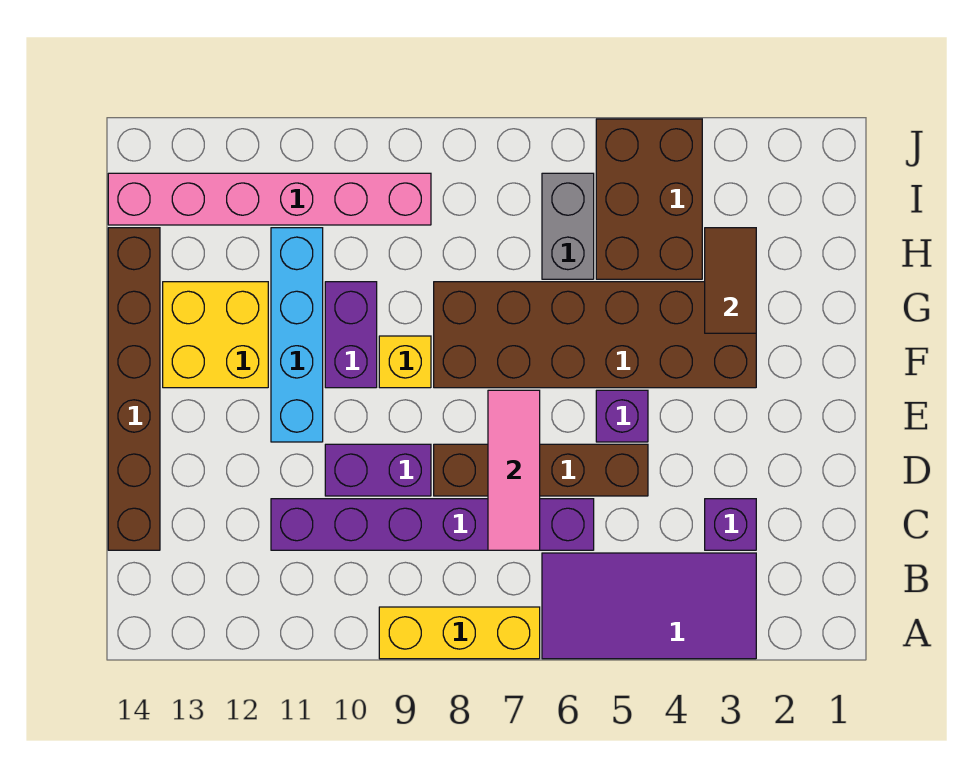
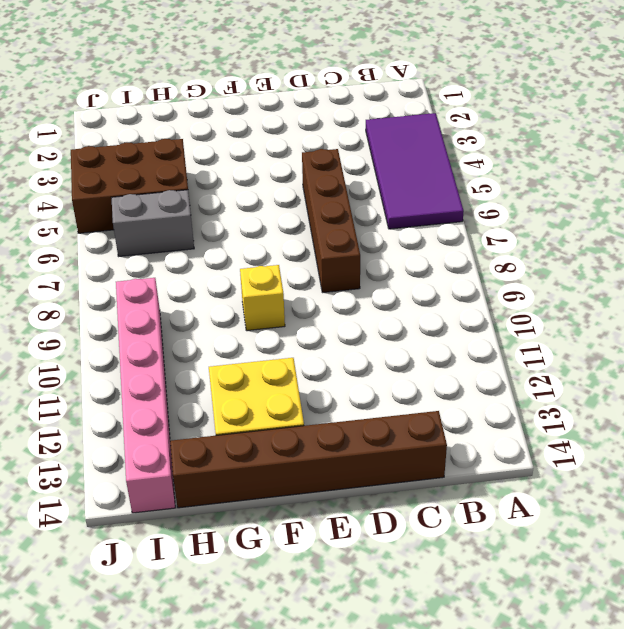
none -> yellow brick A7:A9 level 1
none -> purple brick C3 level 1
none -> purple brick C6:C11 level 1

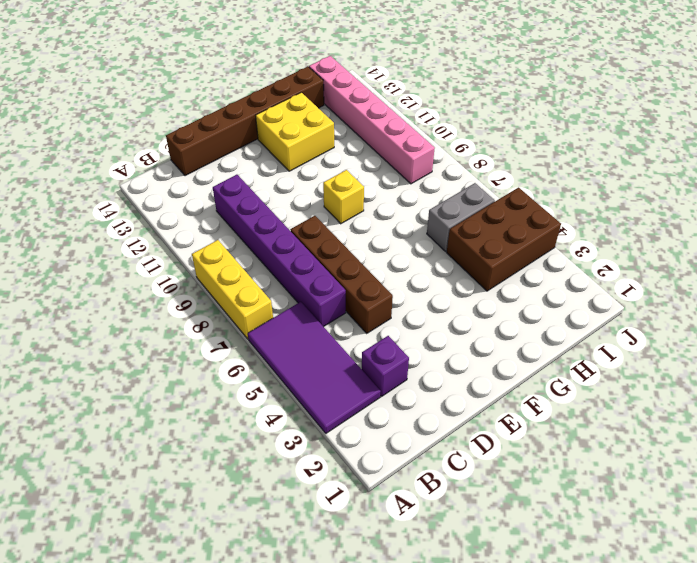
none -> purple brick D9:D10 level 1
none -> purple brick E5 level 1
none -> cyan brick E11:H11 level 1

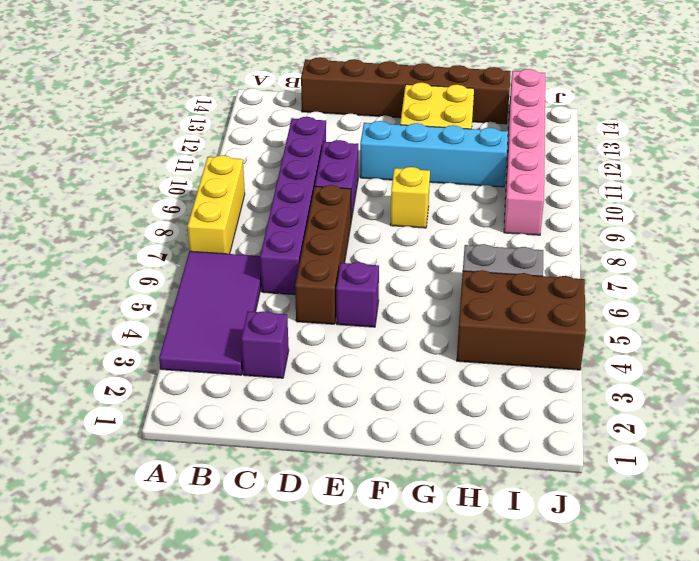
none -> brown brick F3:G8 level 1
none -> purple brick F10:G10 level 1
none -> pink tile C7:E7 level 2

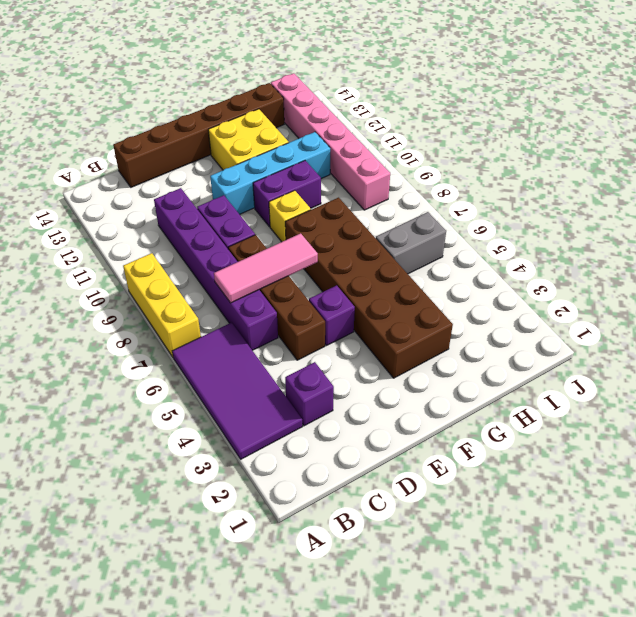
none -> brown brick H4:J5 level 1
none -> brown tile G3:H3 level 2

